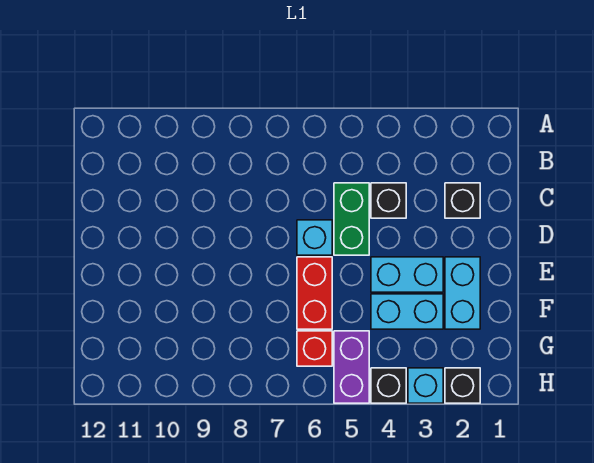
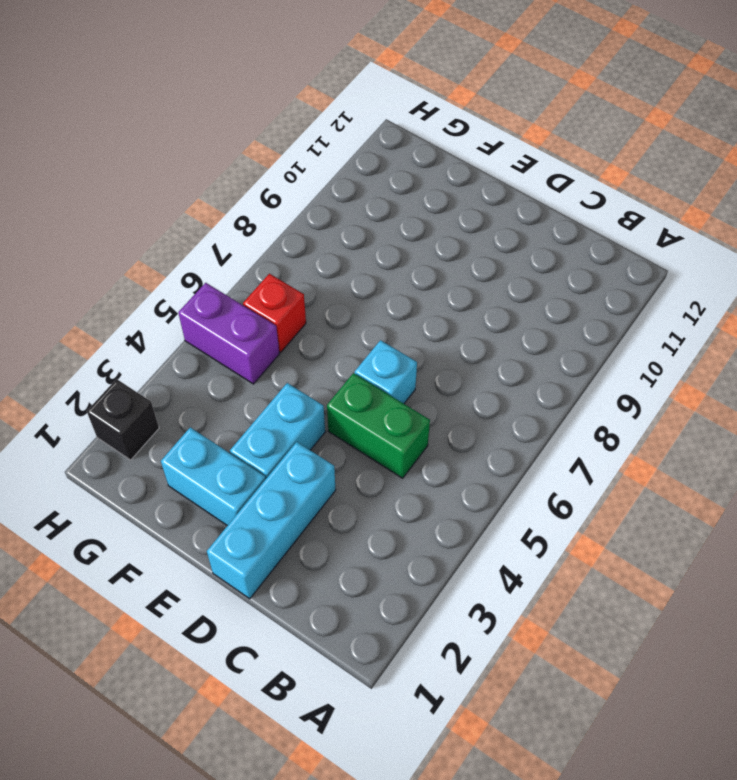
cyan brick D1:D3 level 1 -> none
none -> black brick C2 level 1
none -> black brick C4 level 1
none -> red brick E6:F6 level 1

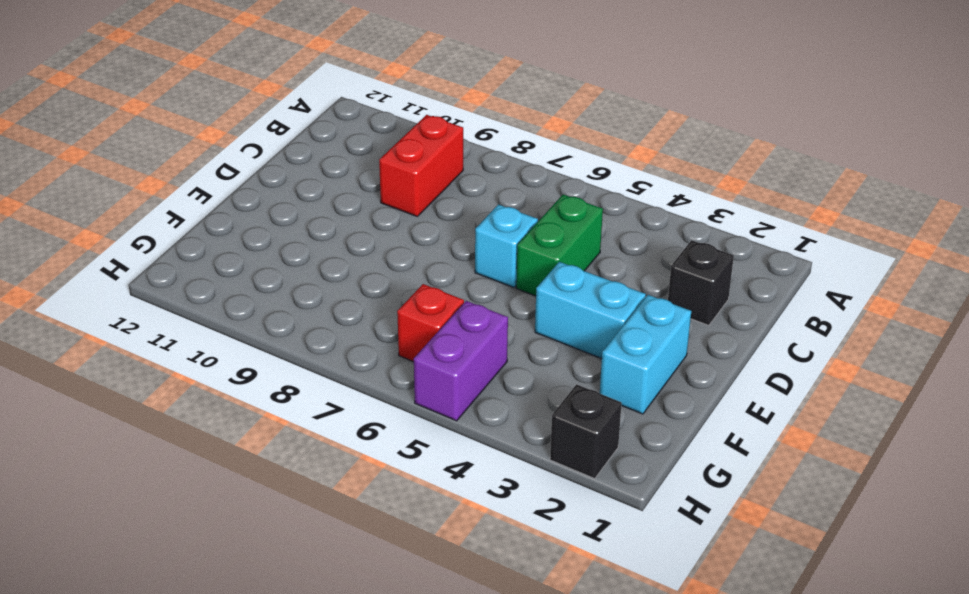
red brick B9:C9 level 1 -> red brick E6:F6 level 1
none -> black brick C4 level 1
none -> cyan brick F3:F4 level 1
none -> cyan brick H3 level 1

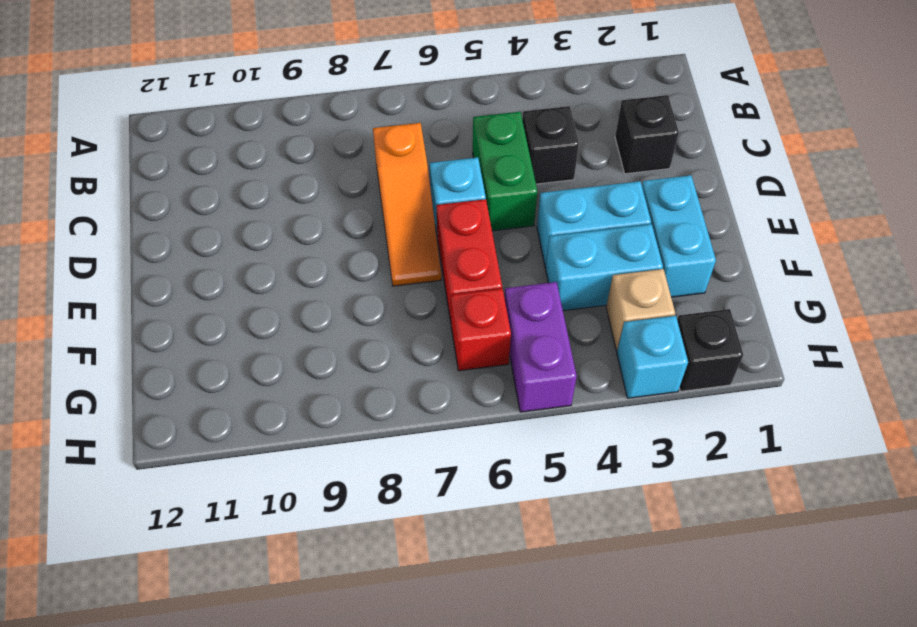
orange slope C7:E7 level 1 top C -> none
tan brick G3 level 1 -> none
none -> black brick H4 level 1

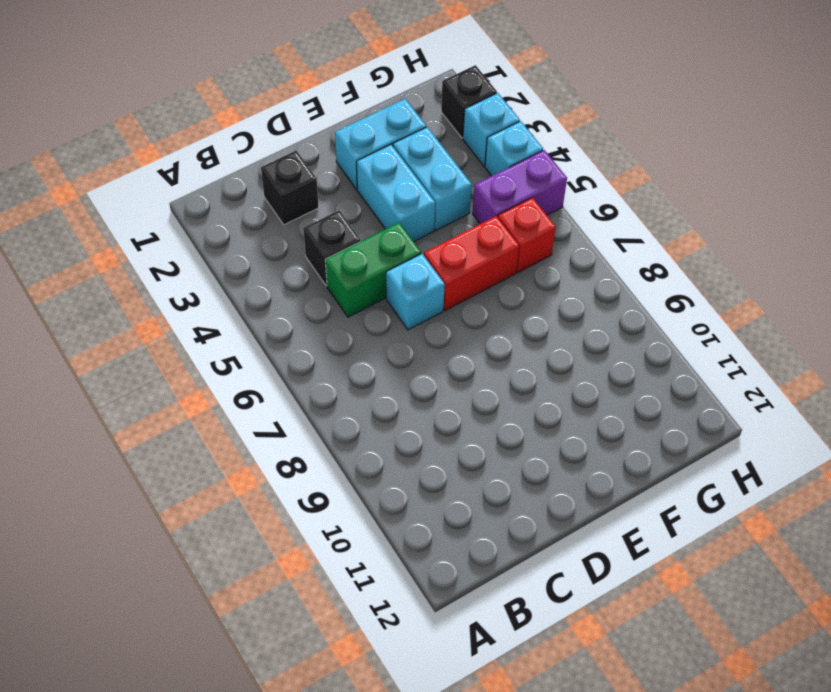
cyan brick H4 level 1 -> black brick H4 level 1

